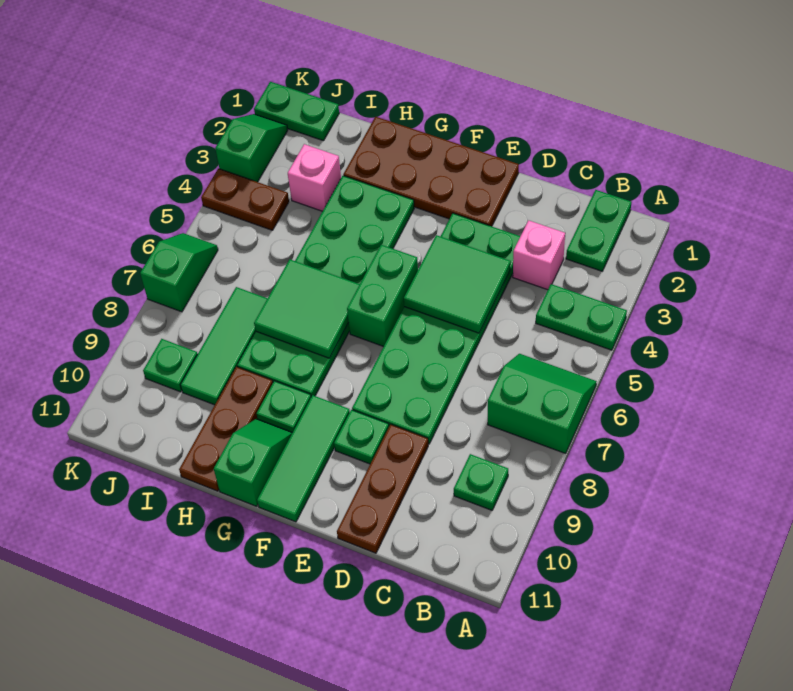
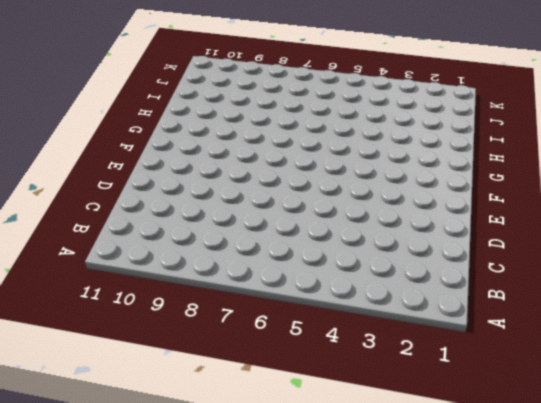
none -> green plate A4:B4 level 1
none -> green slope A6:B7 level 1 top 7
none -> green plate B1:B2 level 1

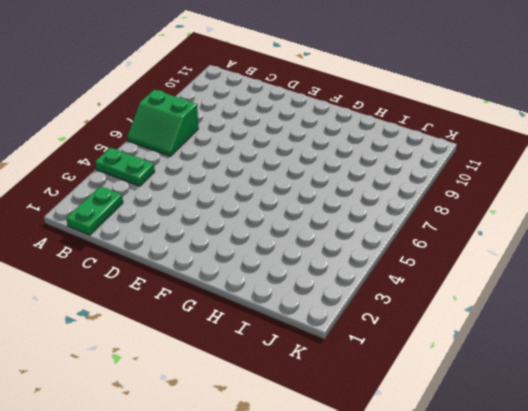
none -> green plate B9 level 1
none -> pink brick C3 level 1
none -> green plate D3:E8 level 1

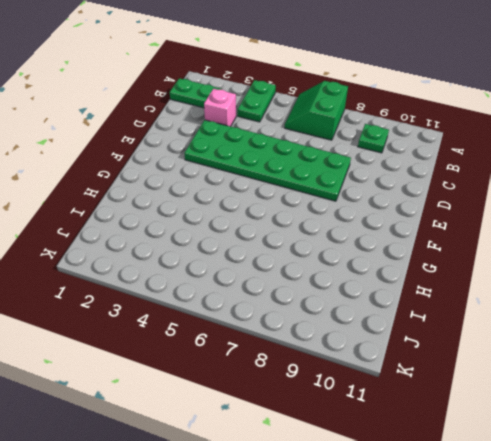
none -> brown plate D9:D11 level 1
none -> brown plate E1:H2 level 1
none -> green plate E9 level 1

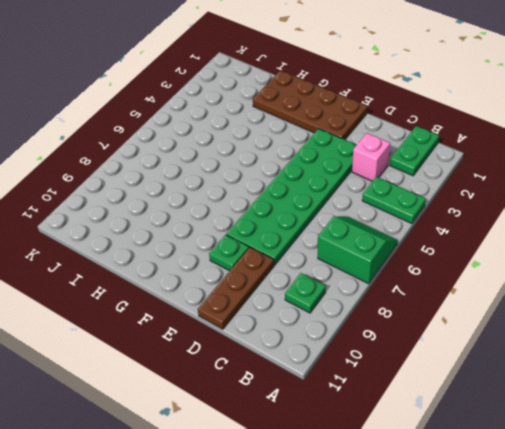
none -> green brick F5:F6 level 1
none -> green tile F9:F11 level 1
none -> green plate G3:H8 level 1

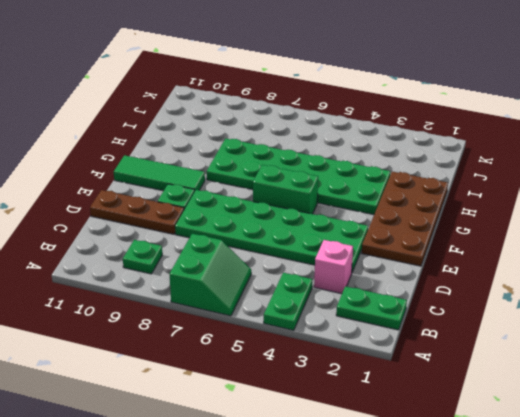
none -> green plate G9 level 1
none -> green slope G10:G11 level 1 top 11
none -> brown plate H9:H11 level 1

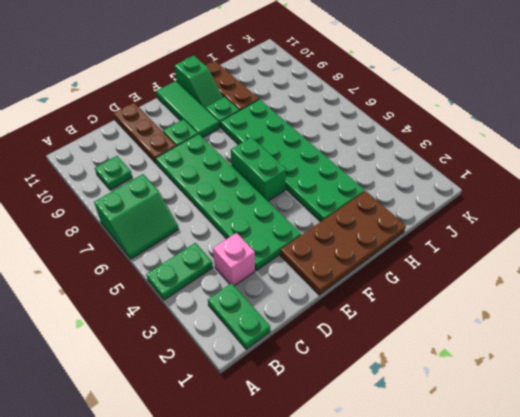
none -> pink brick I3 level 1
none -> green tile I7:I9 level 1
none -> green plate J1:K1 level 1

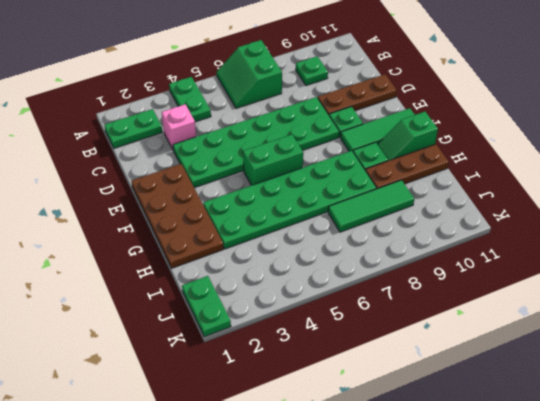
none -> pink brick I3 level 1
none -> brown plate J4:K4 level 1
none -> green plate J9 level 1

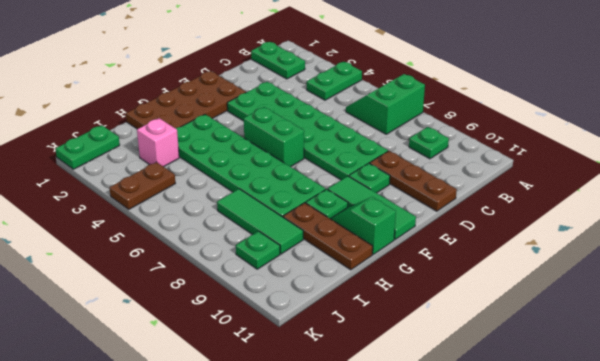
none -> pink brick C3 level 1
none -> green slope K2:K3 level 1 top 3
none -> green slope K6:K7 level 1 top 7

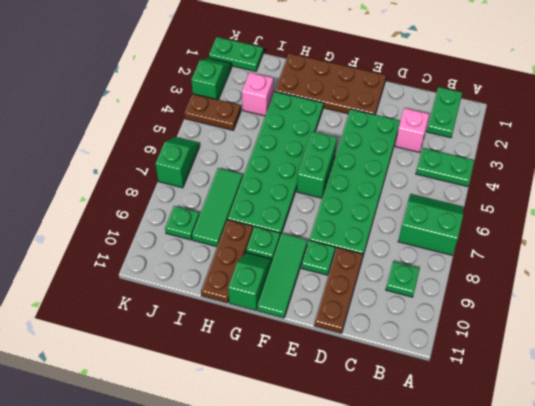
none -> green tile D4:E5 level 2
none -> green tile G6:H7 level 2

